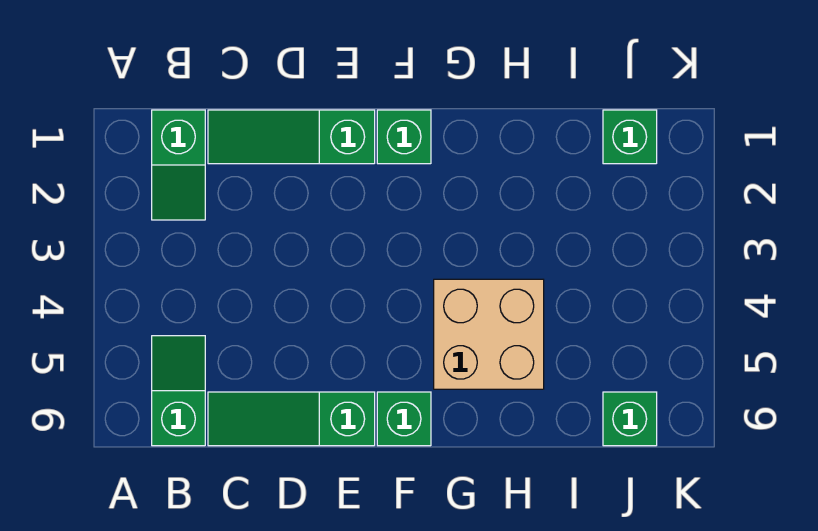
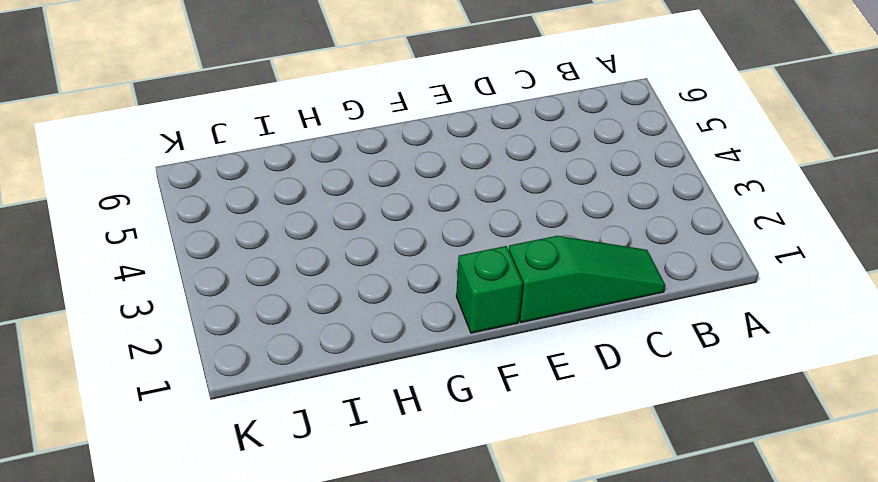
none -> green slope B1:B2 level 1 top 1
none -> green slope B5:B6 level 1 top 6

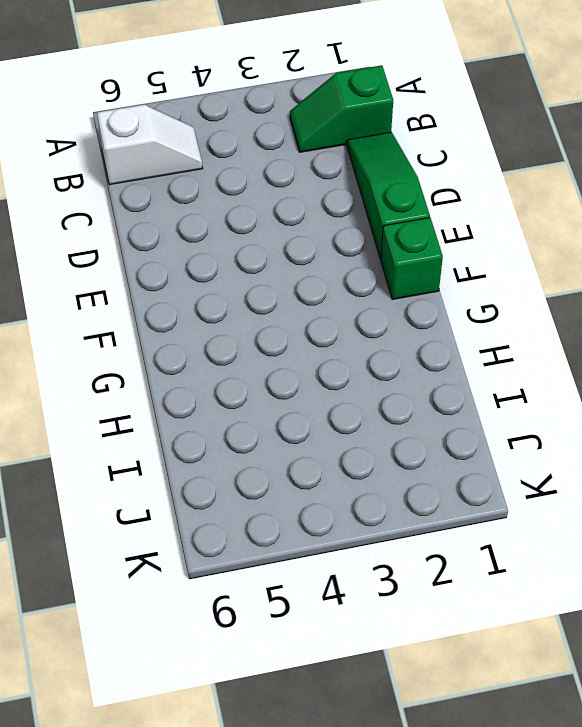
white slope B5:B6 level 1 top 6 -> green slope B5:B6 level 1 top 6
none -> green slope C6:E6 level 1 top E
none -> green brick F6 level 1

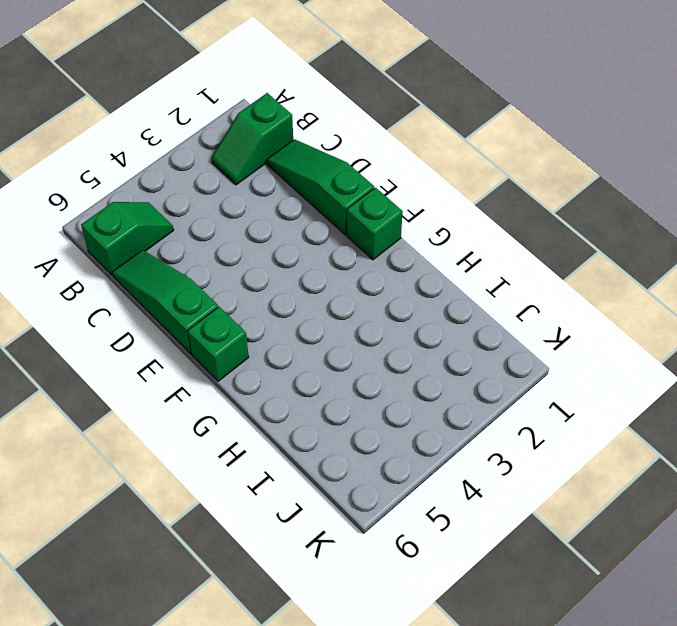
none -> tan brick G4:H5 level 1
none -> green brick J1 level 1

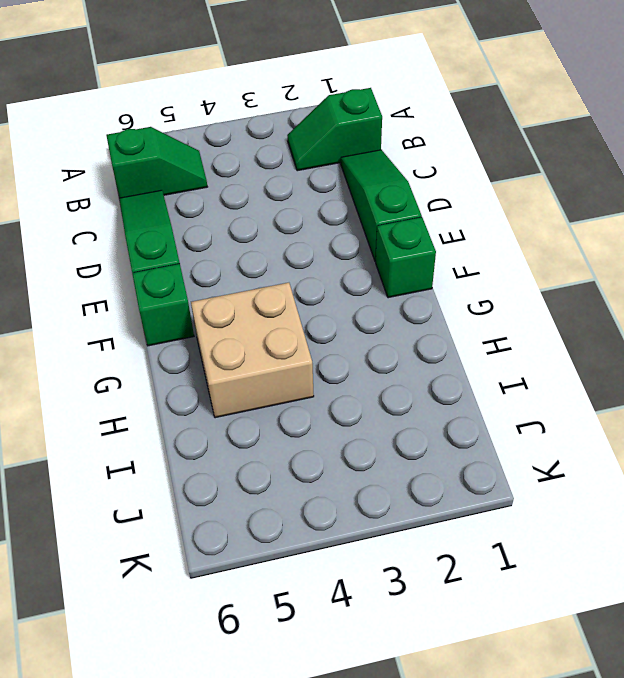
none -> green brick J1 level 1
none -> green brick J6 level 1

